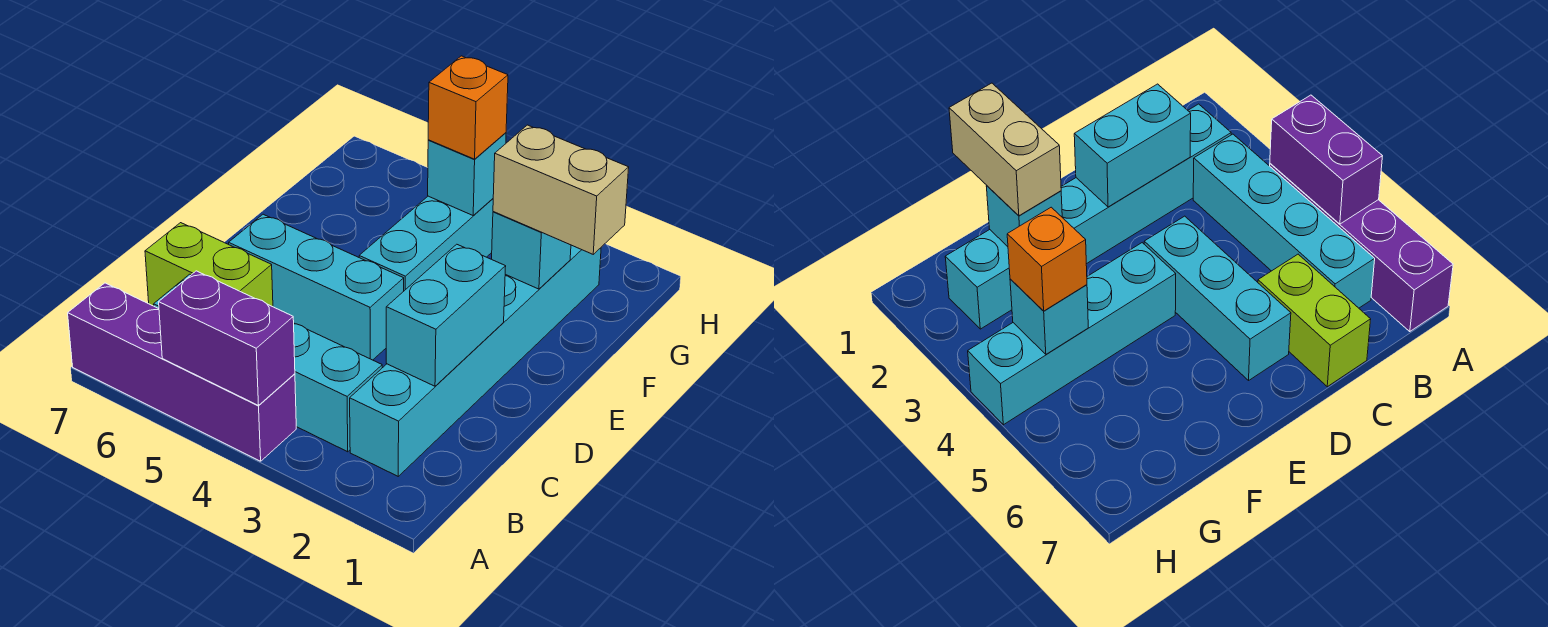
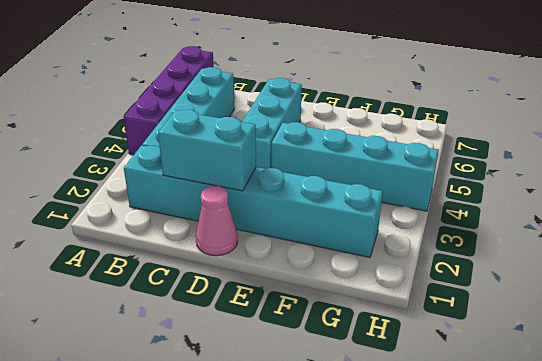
pink cone D1 level 1 -> none
none -> lime brick C6:C7 level 1
none -> purple brick A4:A5 level 2
none -> cyan brick F2 level 2

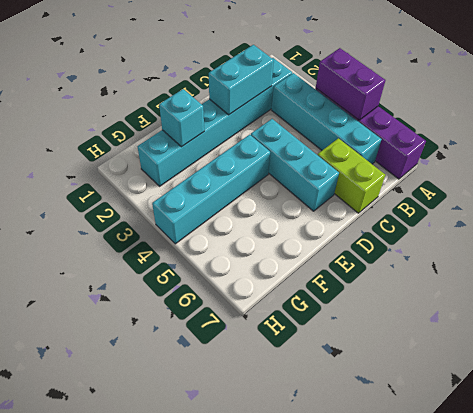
none -> cyan brick G4 level 2
none -> tan brick F1:F2 level 3
none -> orange brick G4 level 3

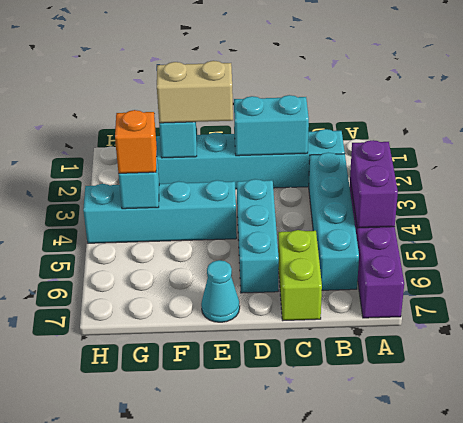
tan brick E2:F2 level 3 -> tan brick F1:F2 level 3
cyan cone E7 level 1 -> none

